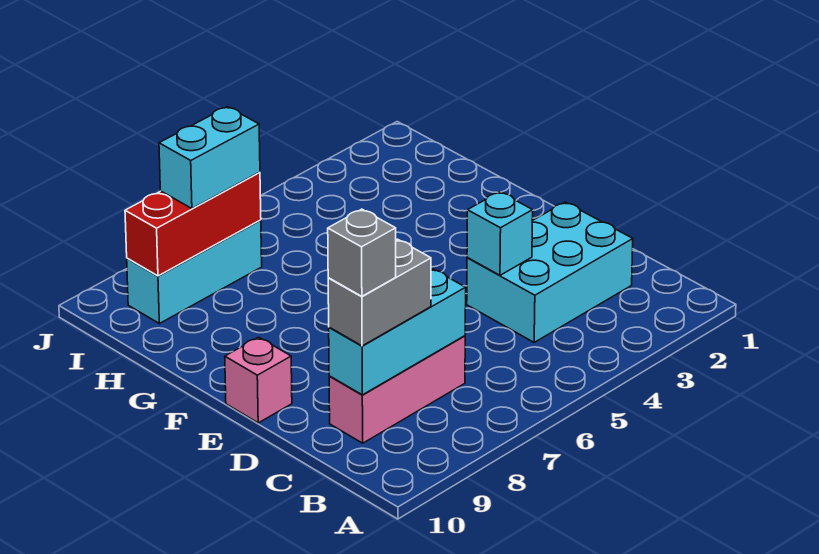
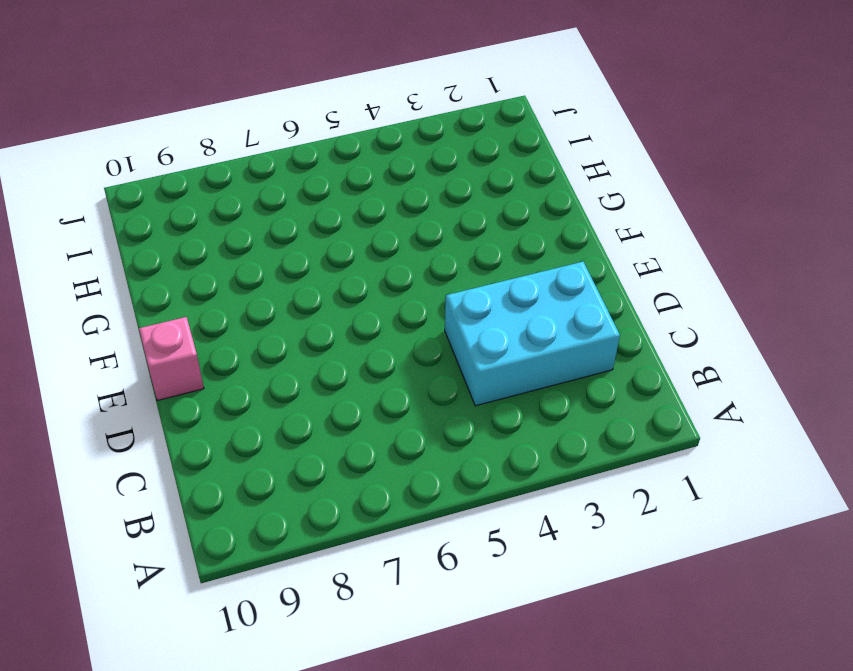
none -> pink brick C7:C9 level 1
none -> cyan brick I7:I9 level 1

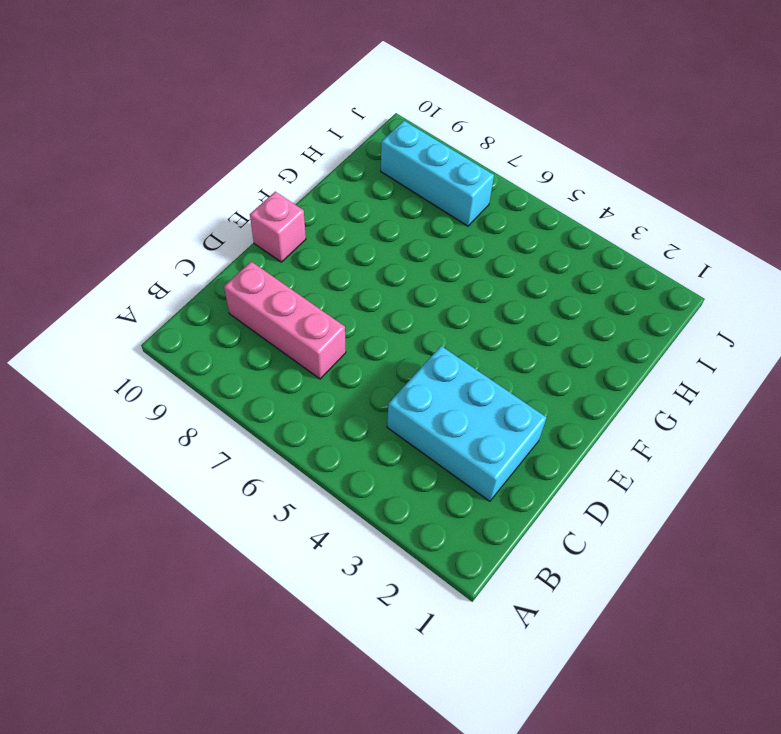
none -> cyan brick C7:C9 level 2
none -> cyan brick D4 level 2

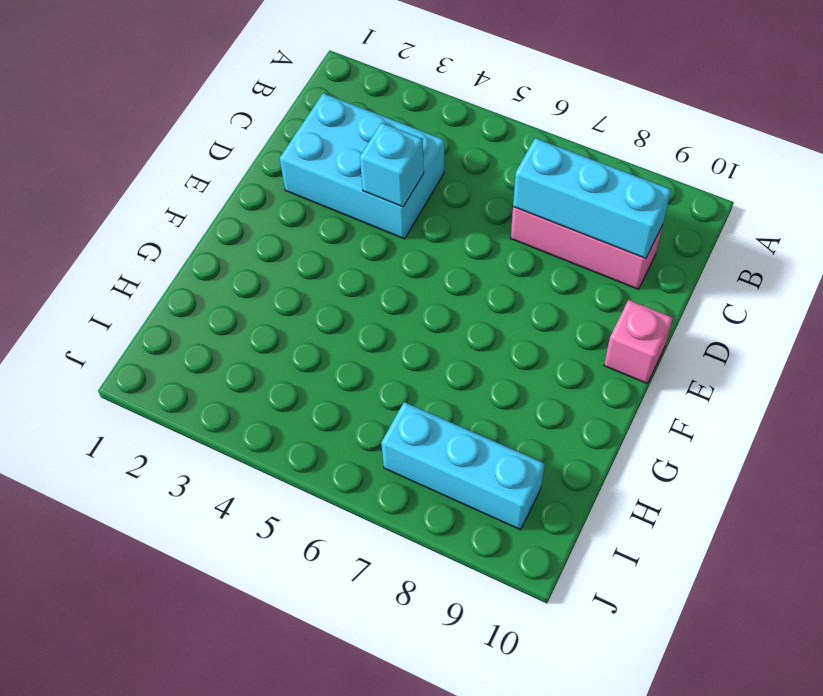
none -> red brick I7:I9 level 2
none -> grey brick C8:C9 level 3

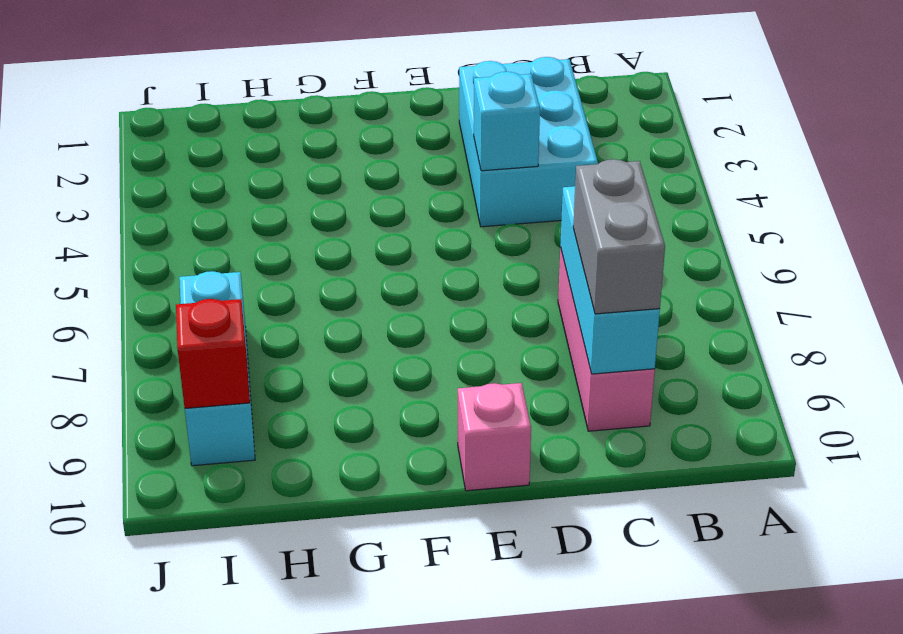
red brick I9 level 2 -> red brick I7:I9 level 2
none -> cyan brick I7:I8 level 3
none -> grey brick C9 level 4

